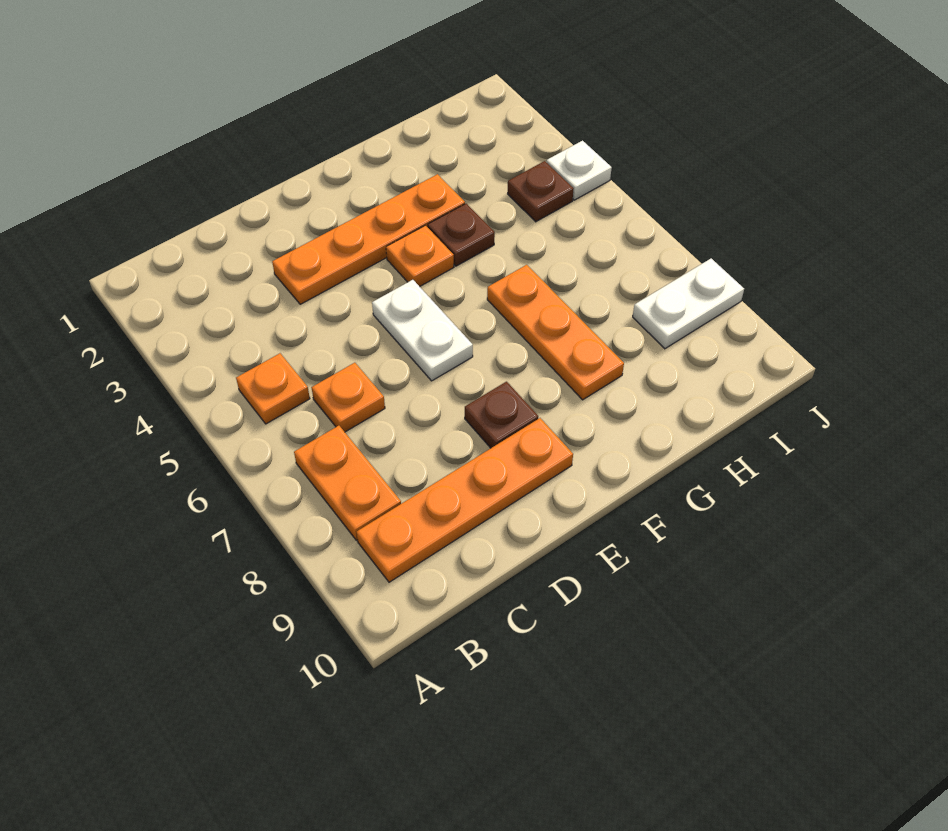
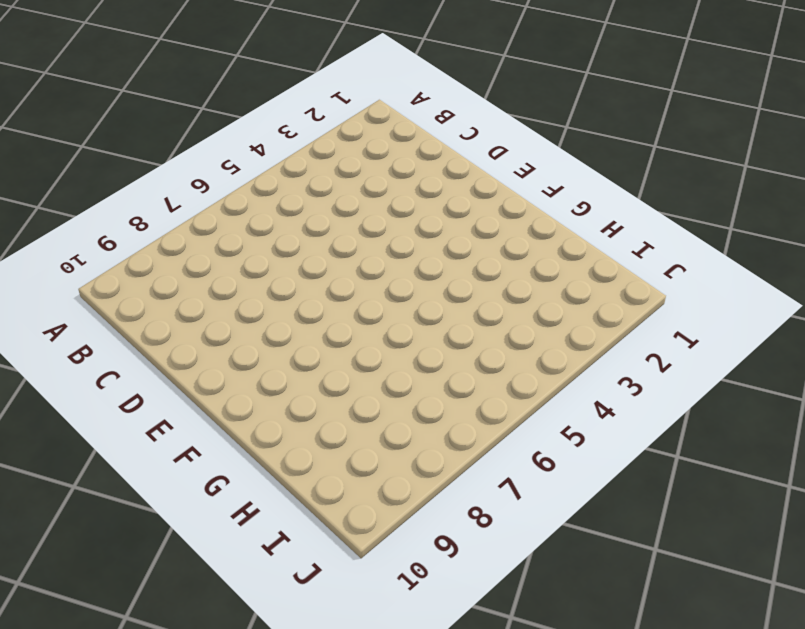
none -> orange plate B5 level 1
none -> orange plate B7:B8 level 1
none -> orange plate B9:E9 level 1

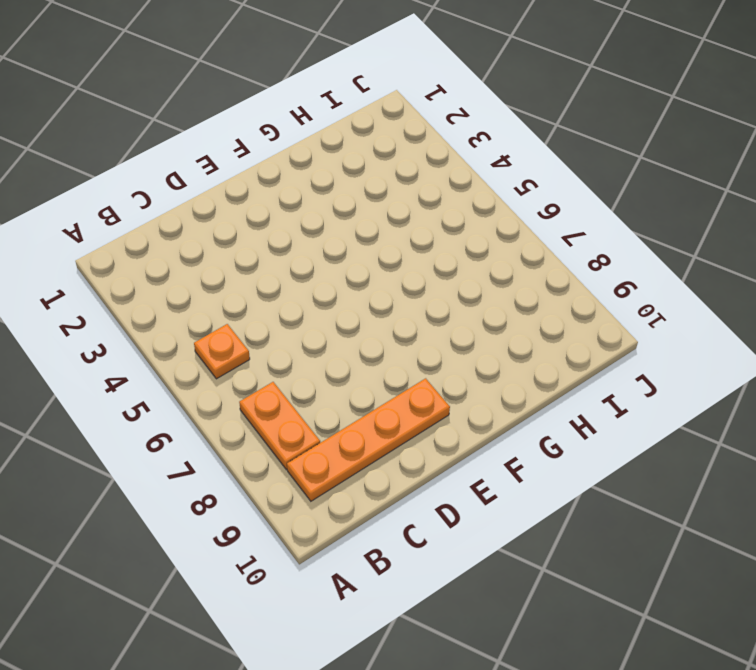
none -> orange plate C6 level 1
none -> orange plate D3:G3 level 1
none -> white plate E5:E6 level 1

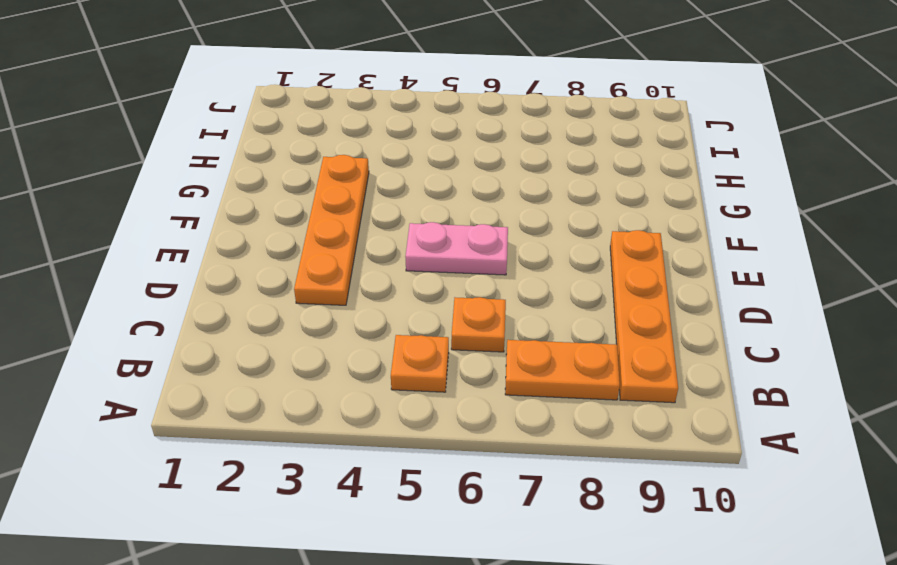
pink plate E5:E6 level 1 -> white plate E5:E6 level 1
none -> brown plate E8 level 1
none -> orange plate F4 level 1
none -> brown plate G4 level 1

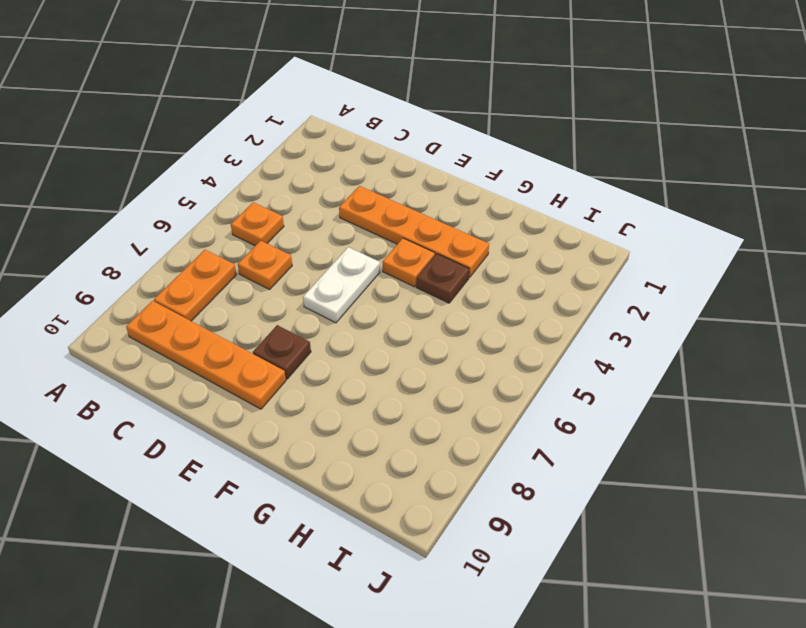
none -> orange plate G6:G8 level 1
none -> brown plate I4 level 1
none -> white plate I8:J8 level 1

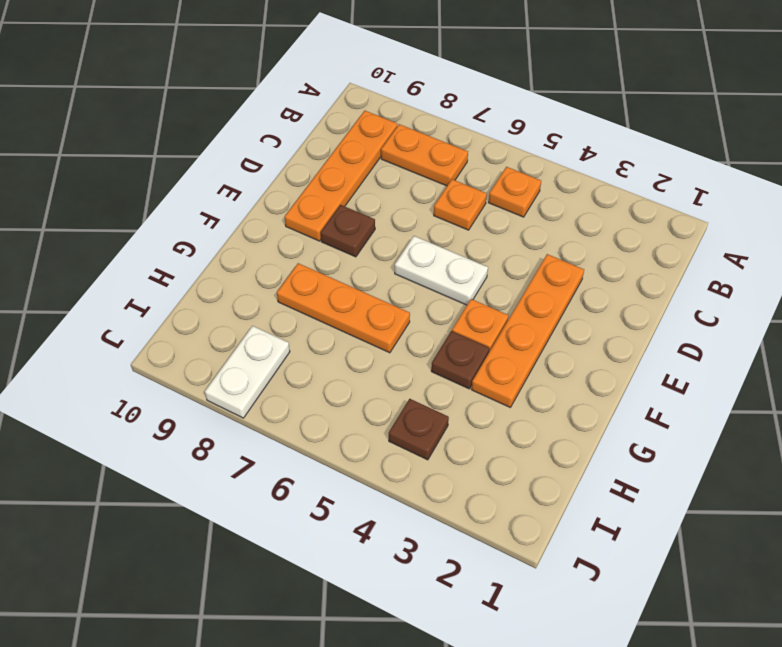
none -> white plate J4 level 1

